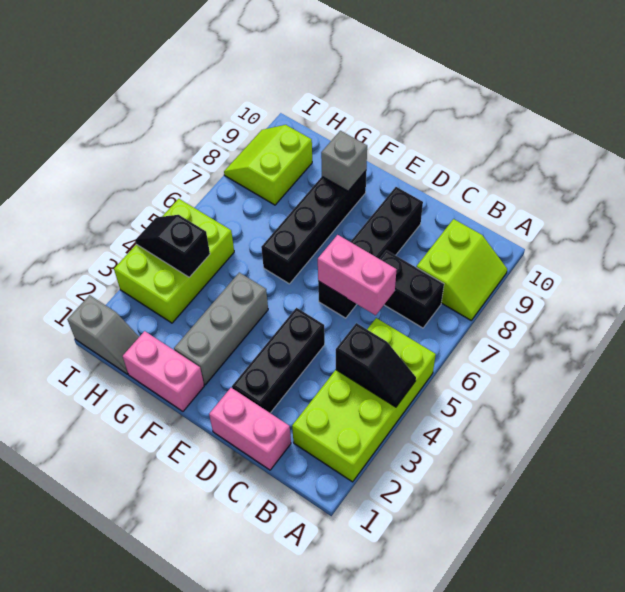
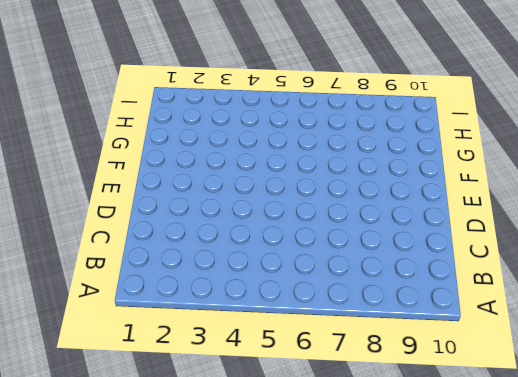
none -> lime brick A2:B5 level 1
none -> lime slope A8:B9 level 1 top B
none -> black brick B7:C7 level 1

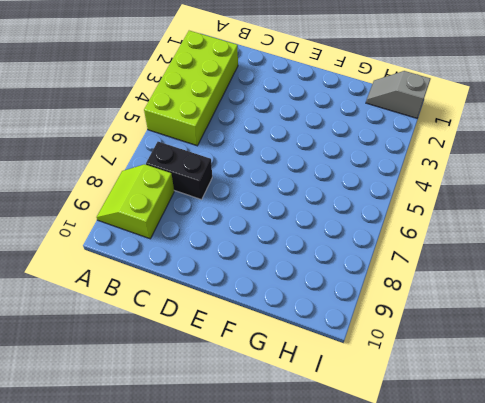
none -> pink brick C1:D1 level 1
none -> black brick D2:D4 level 1
none -> black brick D6:D9 level 1

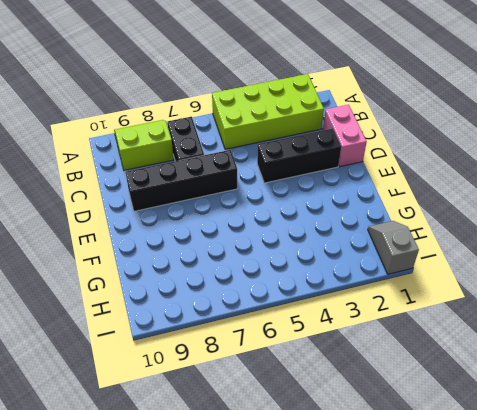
none -> pink brick F1:G1 level 1
none -> grey brick F2:F4 level 1
none -> black brick F6:F9 level 1

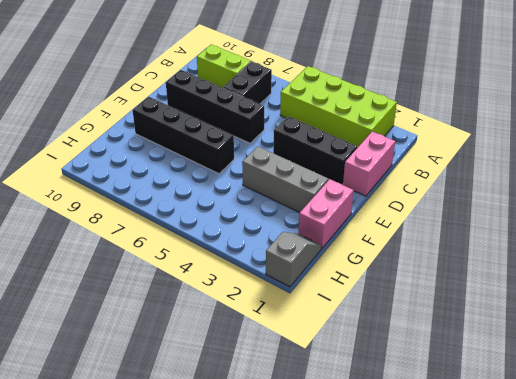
none -> lime brick H3:I5 level 1
none -> lime slope H8:I9 level 1 top H
none -> black slope A4:B4 level 2 top B

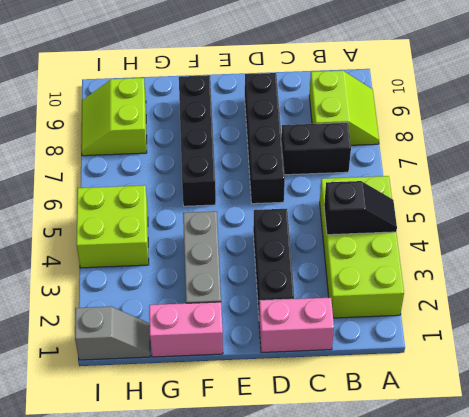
lime brick H4:I5 level 1 -> lime brick H3:I5 level 1
none -> pink brick C6:D6 level 2
none -> grey brick F9 level 2
none -> black slope H4:I4 level 2 top H

